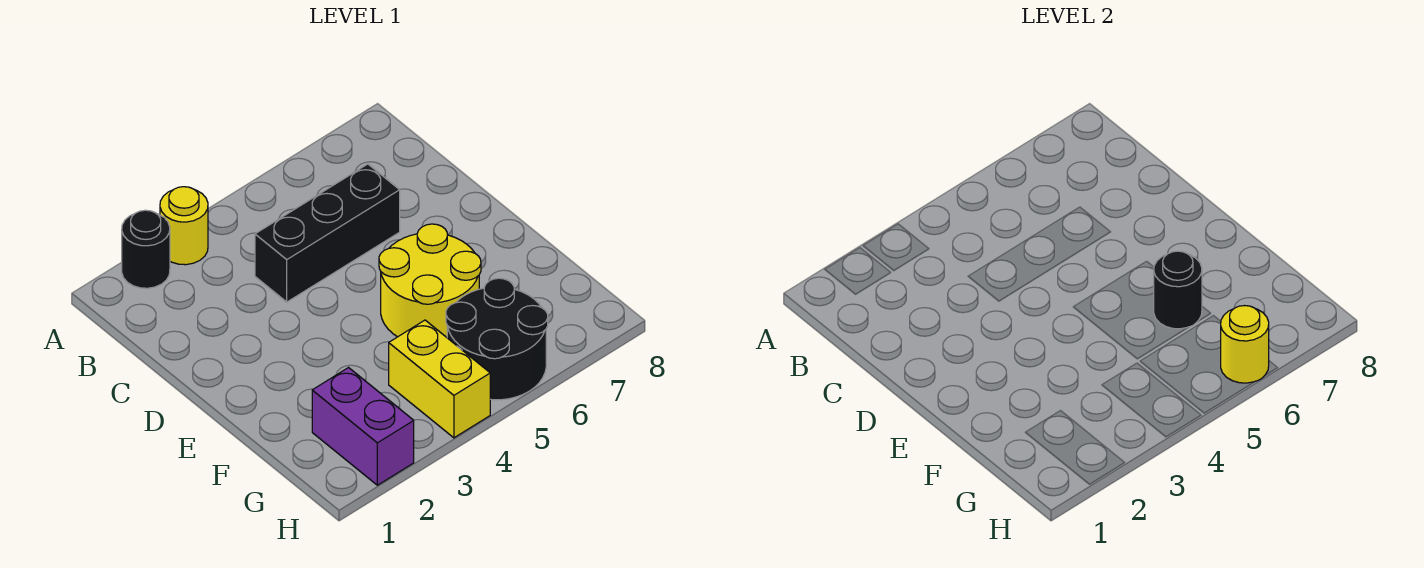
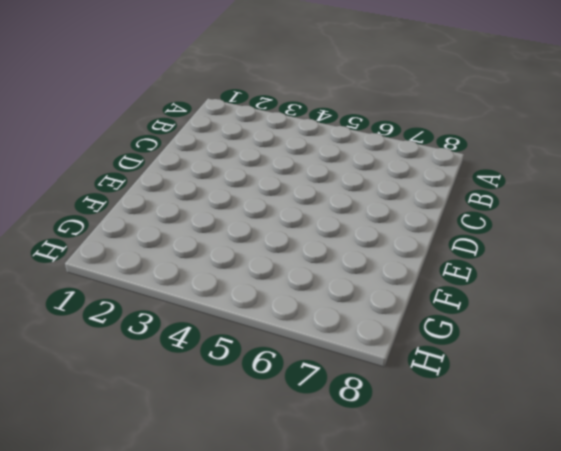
none -> black round brick A2 level 1
none -> yellow round brick A3 level 1

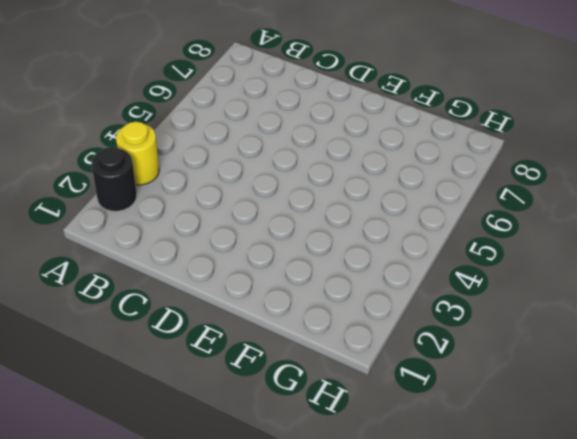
none -> black brick C4:C6 level 1
none -> yellow round brick E5:F6 level 1

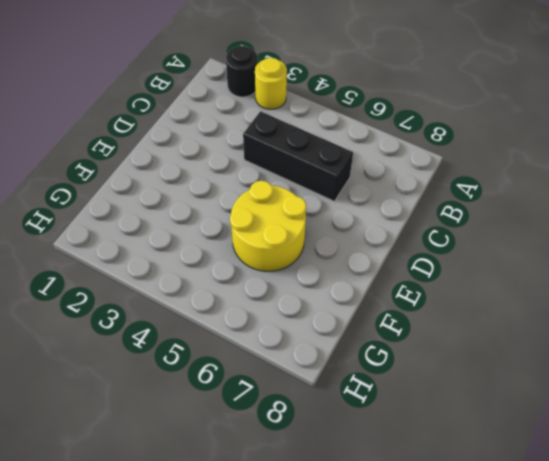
none -> purple brick G2:H2 level 1
none -> yellow brick G4:H4 level 1

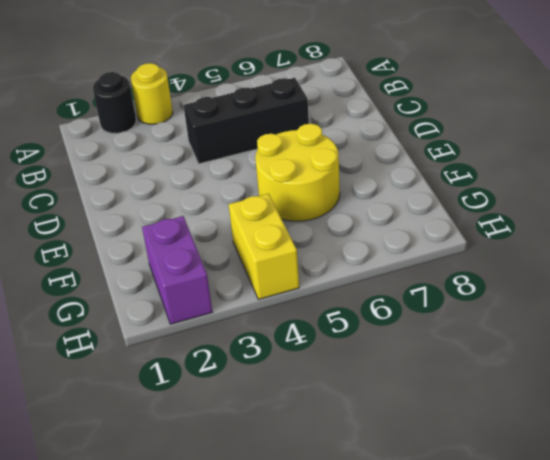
none -> black round brick G5:H6 level 1
none -> black round brick F6 level 2

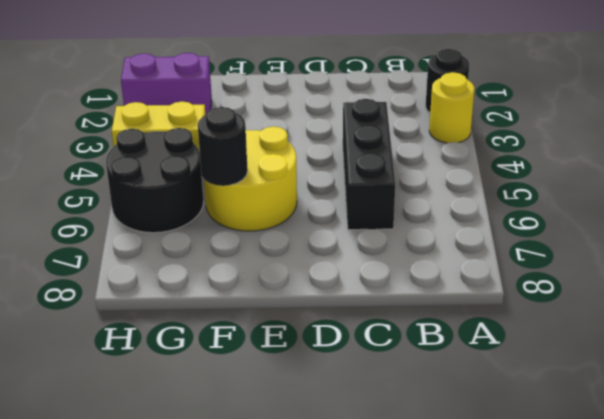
none -> yellow round brick H6 level 2

